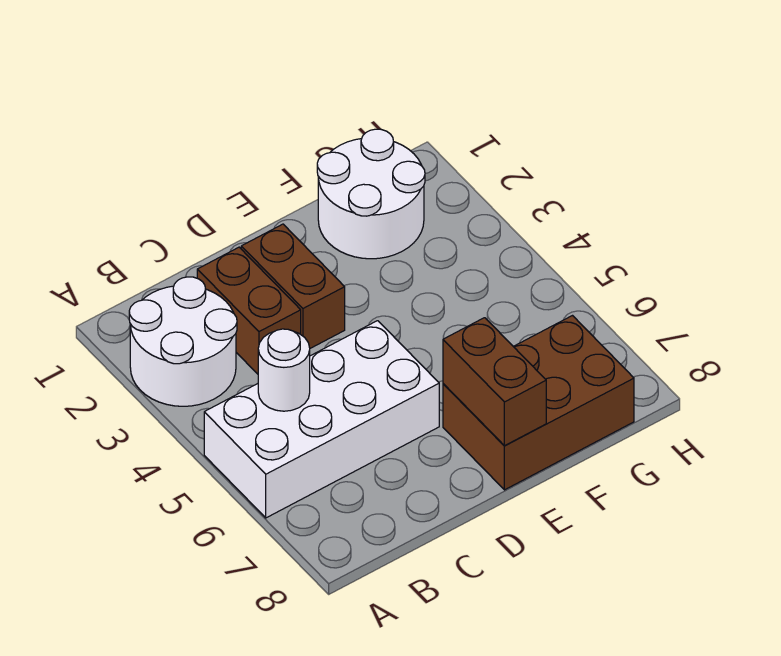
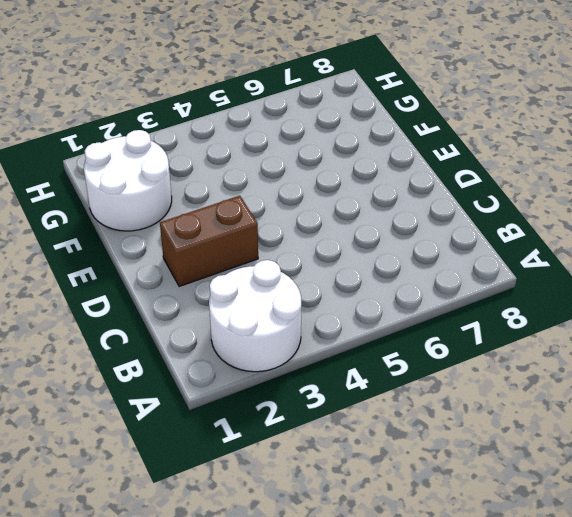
none -> white brick A5:D6 level 1
none -> brown brick C2:C3 level 1

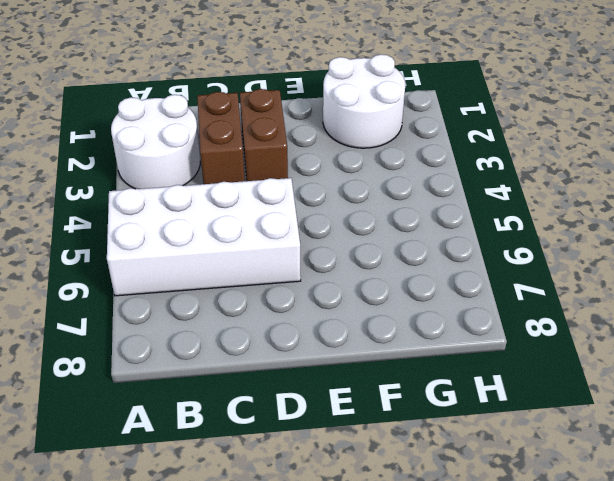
none -> brown brick E7:G8 level 1
none -> white round brick B5 level 2

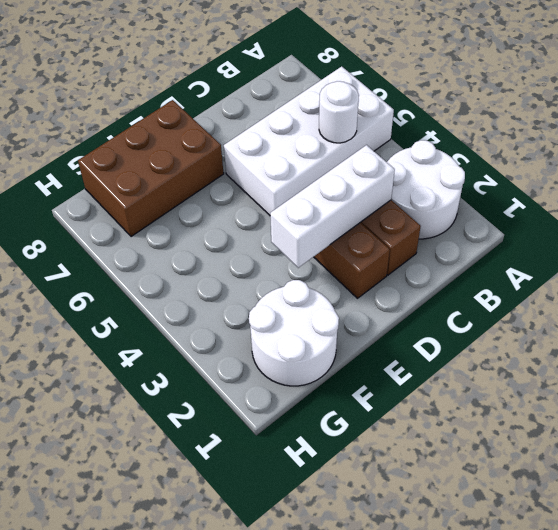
white brick C3:E3 level 2 -> none
none -> brown brick E7:E8 level 2

